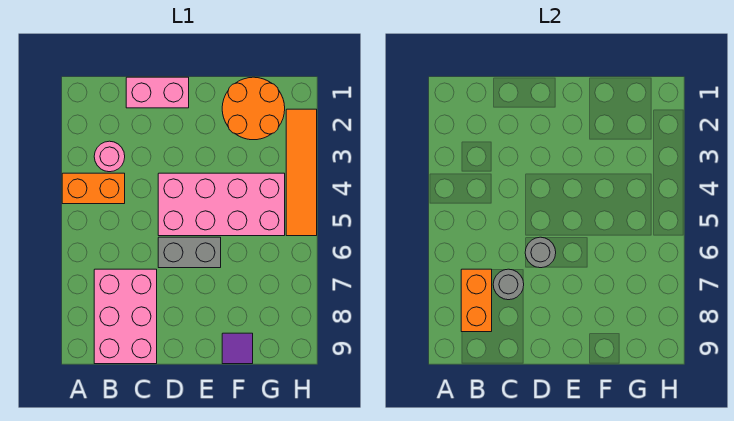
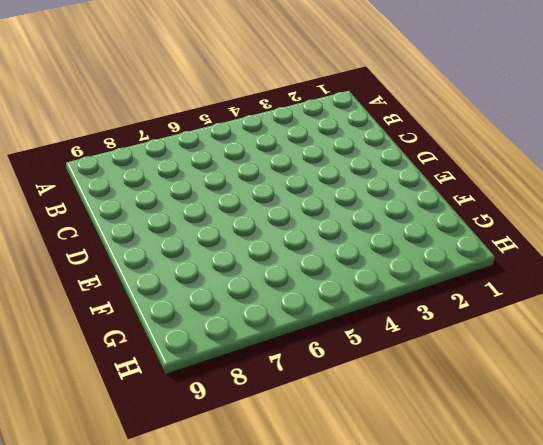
none -> orange brick A4:B4 level 1
none -> pink round brick B3 level 1
none -> pink brick B7:C9 level 1

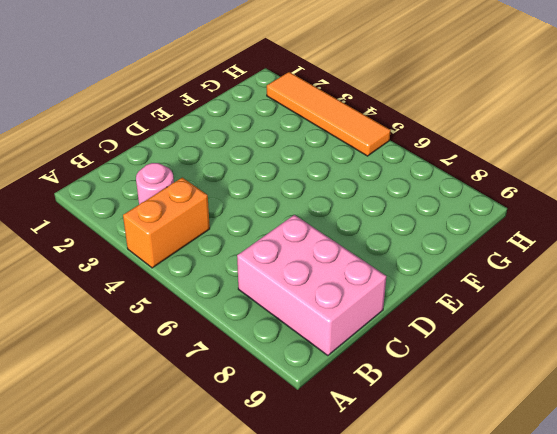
none -> pink brick C1:D1 level 1
none -> pink brick D4:G5 level 1
none -> grey brick D6:E6 level 1

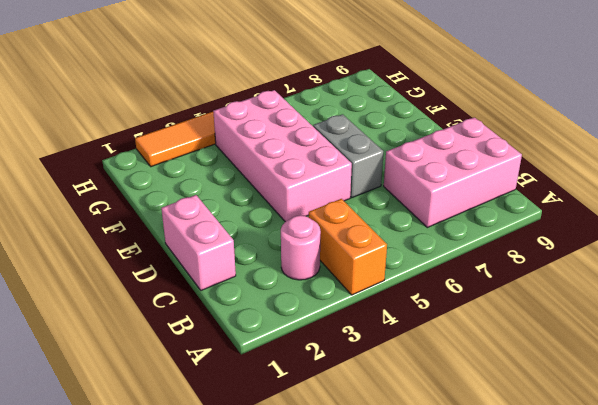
none -> orange round brick F1:G2 level 1
none -> purple tile F9 level 1
none -> orange brick B7:B8 level 2

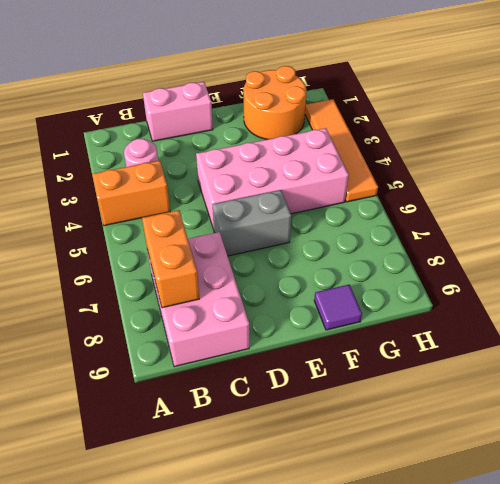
none -> grey round brick C7 level 2
none -> grey round brick D6 level 2

